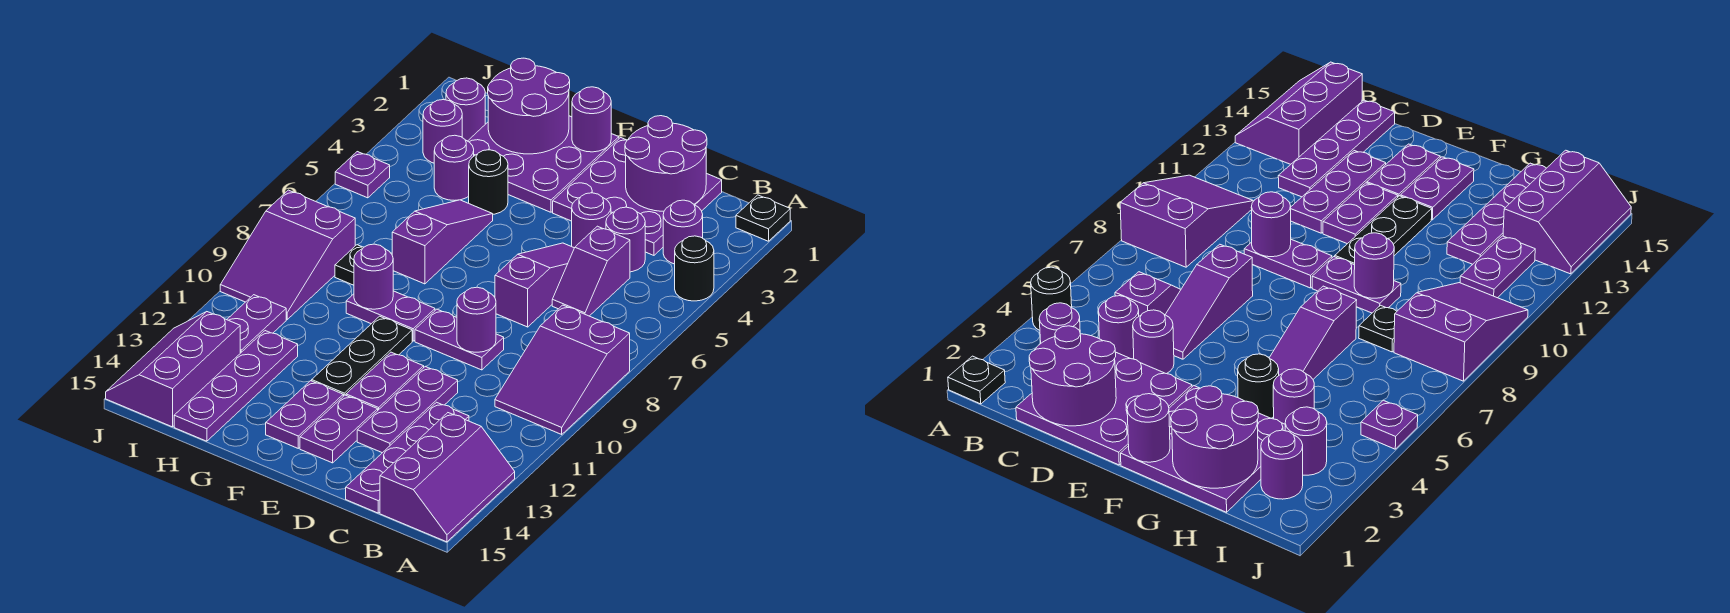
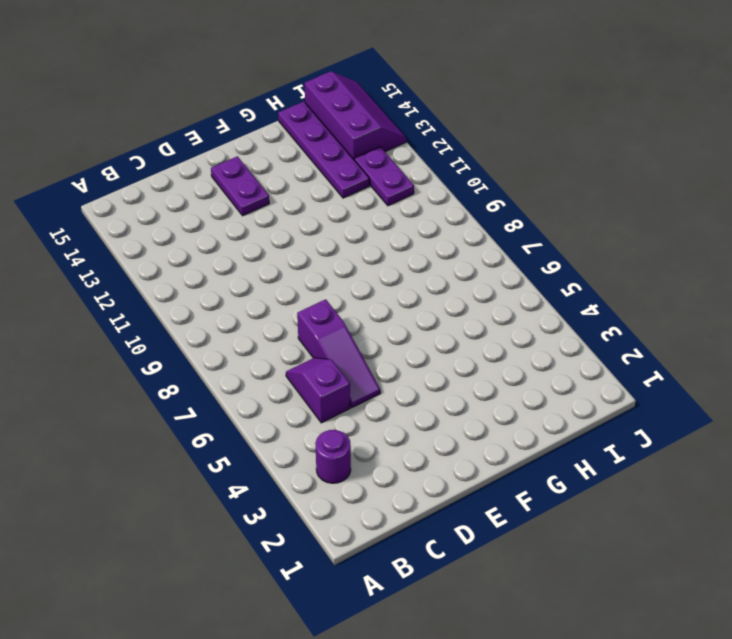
none -> black plate A1 level 1
none -> black round brick A4 level 1
none -> purple slope A8:B10 level 1 top 8
none -> purple slope A13:B15 level 1 top B

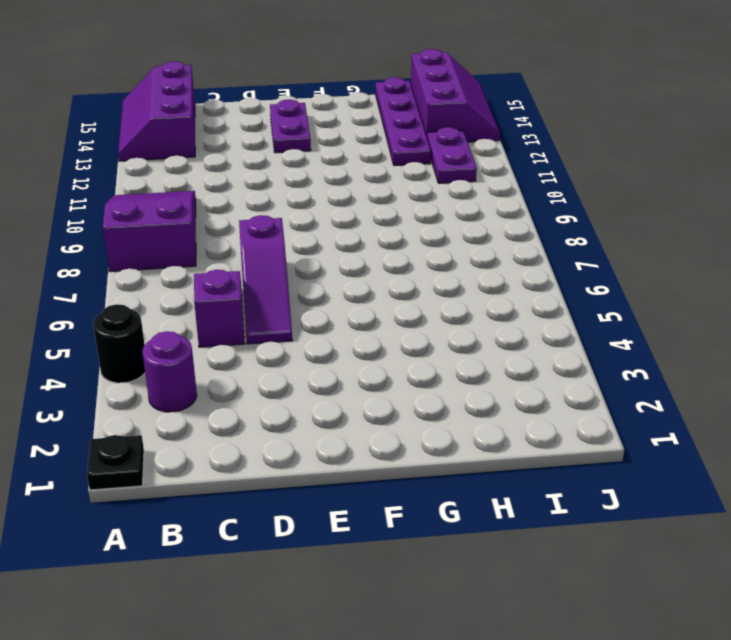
none -> purple plate C1:E3 level 1
none -> purple round brick C4 level 1
none -> purple plate C12:C15 level 1
none -> purple round brick D4 level 1

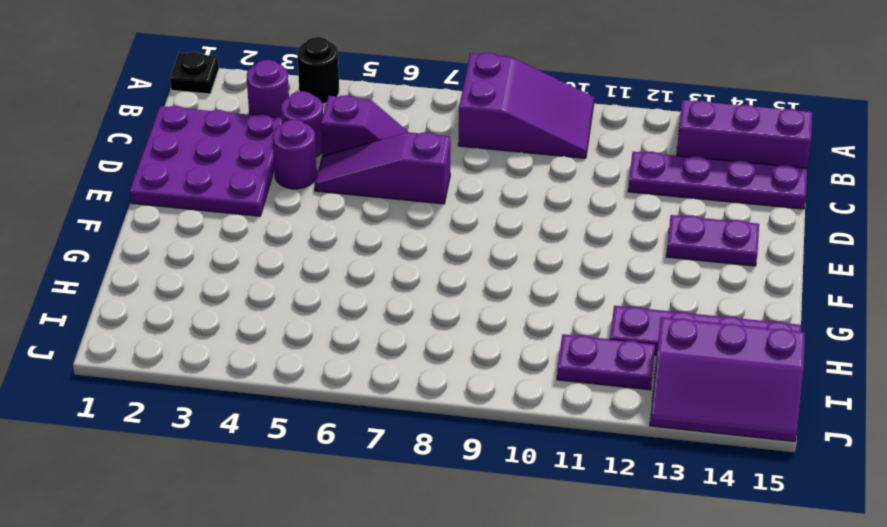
none -> purple plate D9:E9 level 1
none -> purple plate D11:D13 level 1
none -> purple plate E11:E12 level 1
none -> purple plate F1:H3 level 1

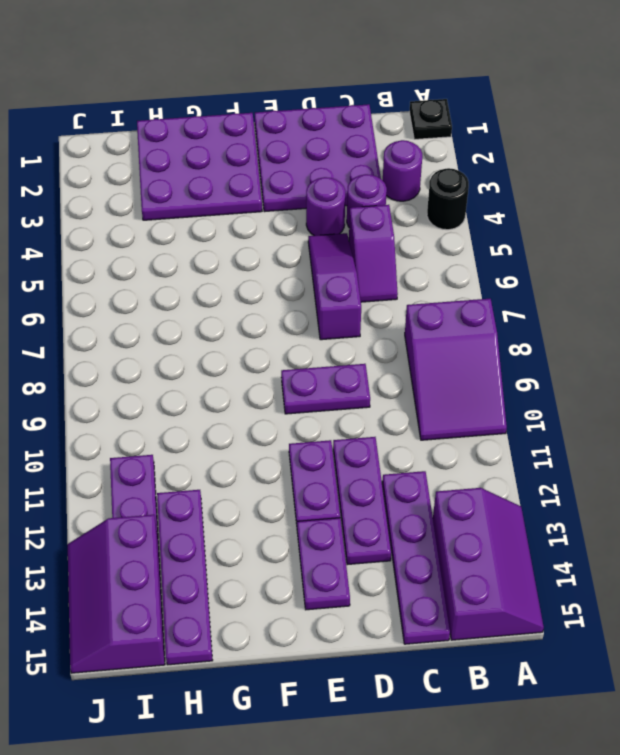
none -> purple plate F9:G9 level 1
none -> black plate F10:F12 level 1
none -> purple plate F13:F14 level 1
none -> black round brick G4 level 1

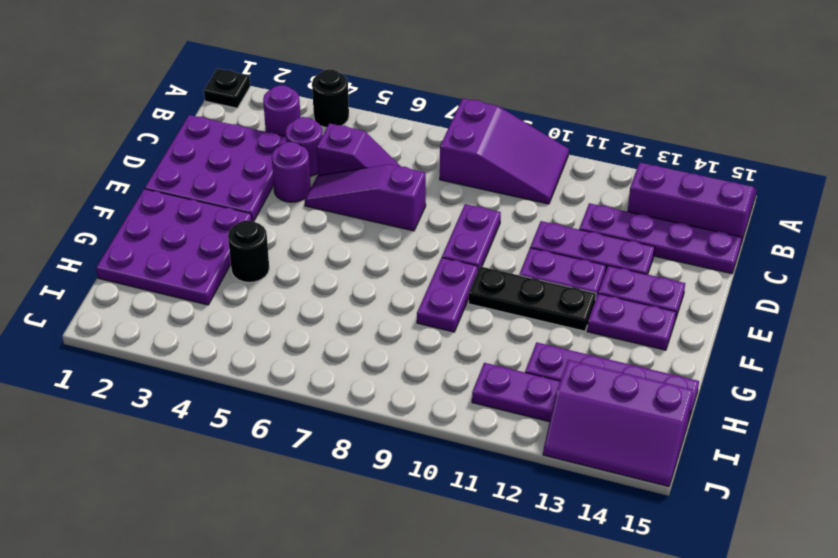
none -> purple slope G5:G7 level 1 top 7
none -> purple round brick H4 level 1
none -> black plate H8 level 1
none -> purple round brick I2 level 1

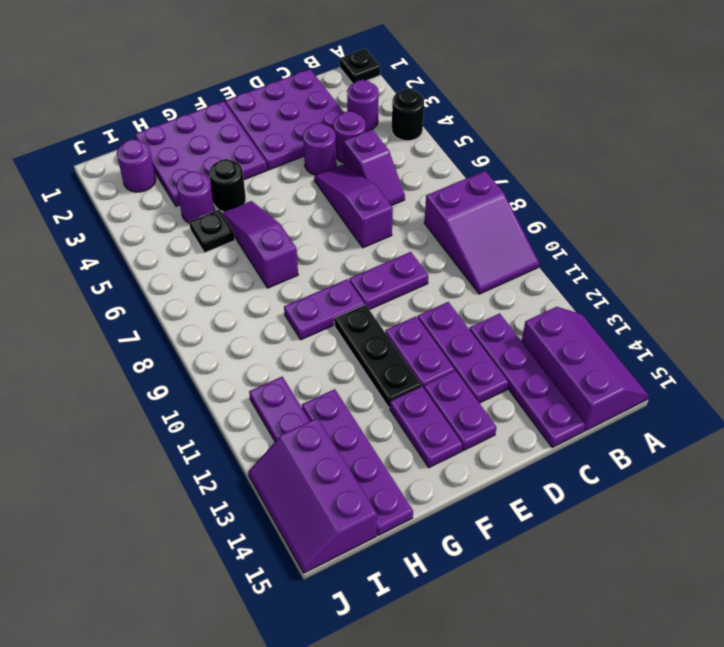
black plate H5 level 1 -> black plate H8 level 1
none -> purple round brick I3 level 1
none -> purple slope I8:J10 level 1 top 8
none -> purple plate J5 level 1
none -> purple round brick C1:D2 level 2

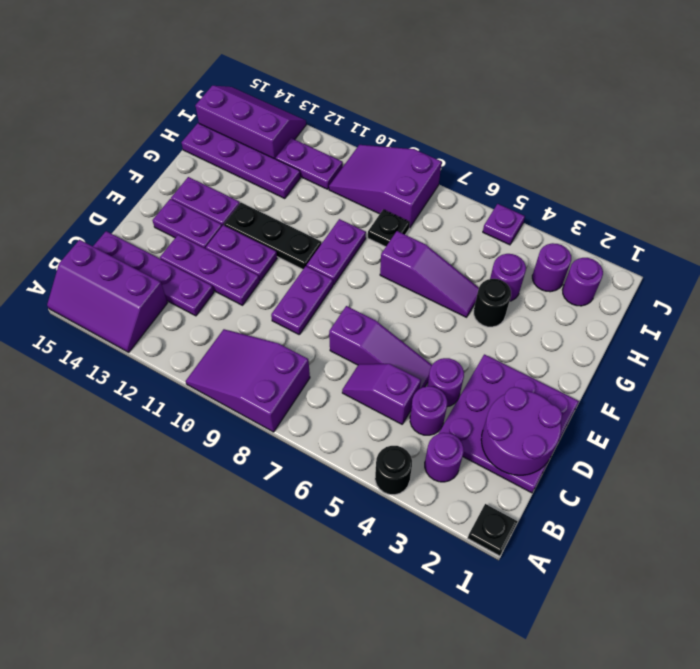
none -> purple plate F1:H3 level 1
none -> purple round brick D9 level 2
none -> purple round brick F1 level 2
none -> purple round brick G1:H2 level 2

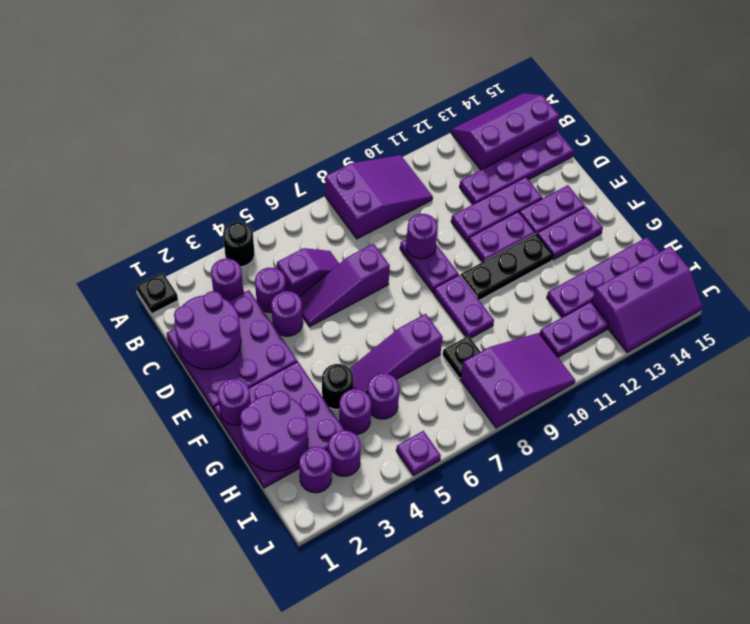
purple round brick H5 level 1 -> purple round brick G9 level 2

